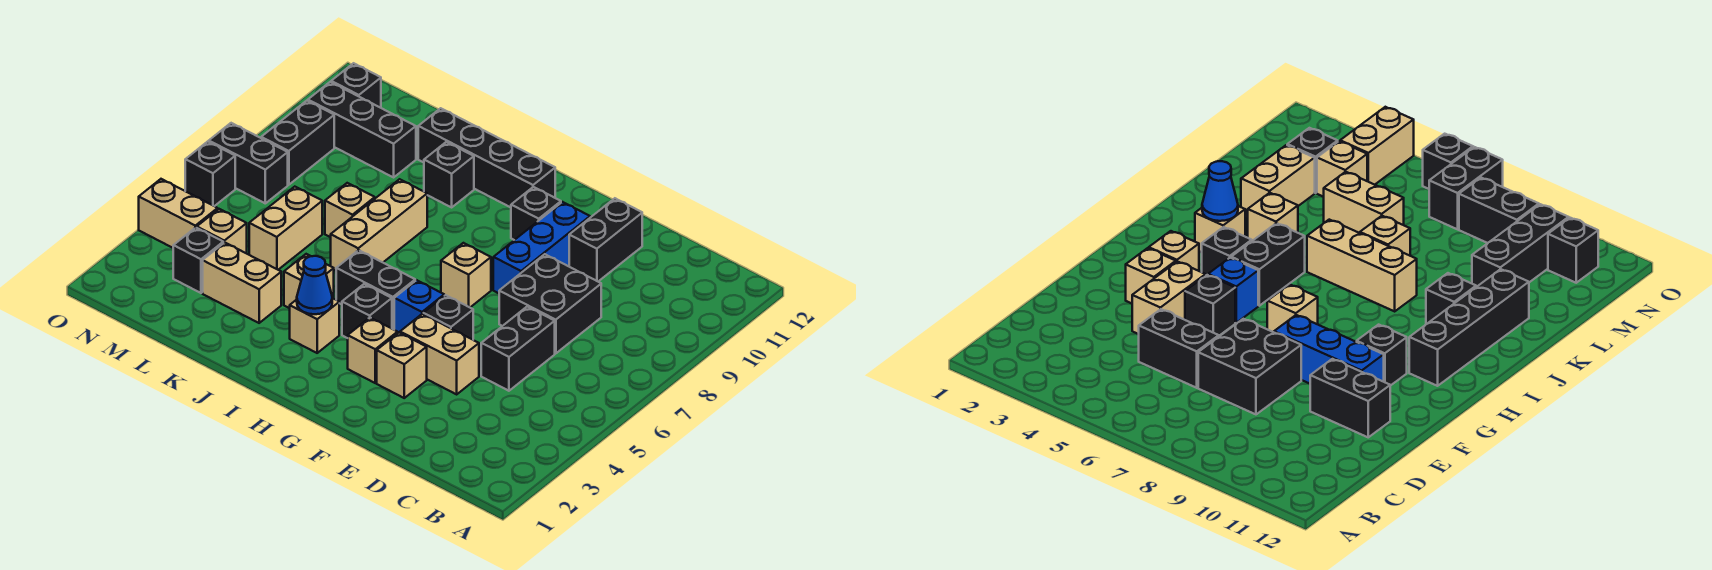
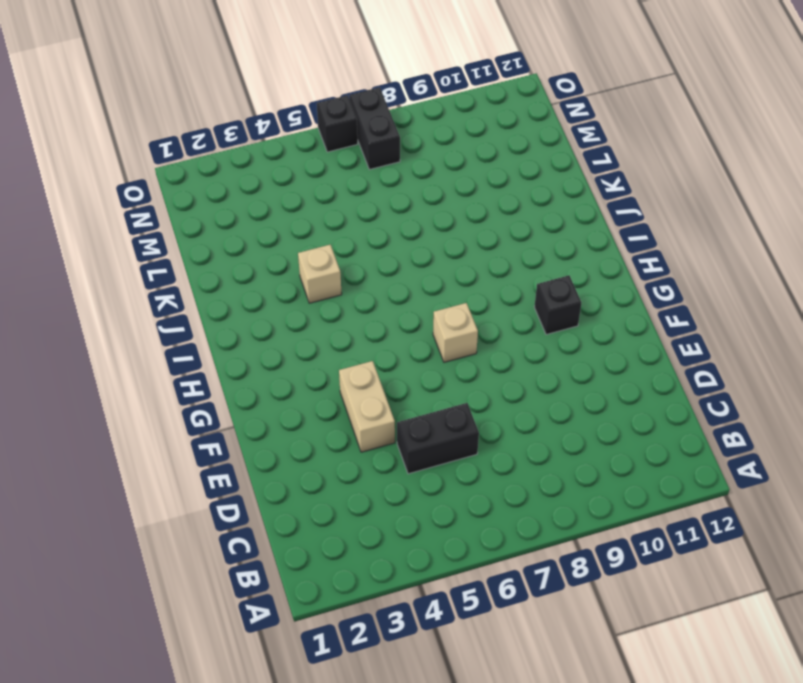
none -> black brick D7:E8 level 1
none -> black brick E10:E11 level 1
none -> tan brick F3 level 1
none -> black brick F5 level 1

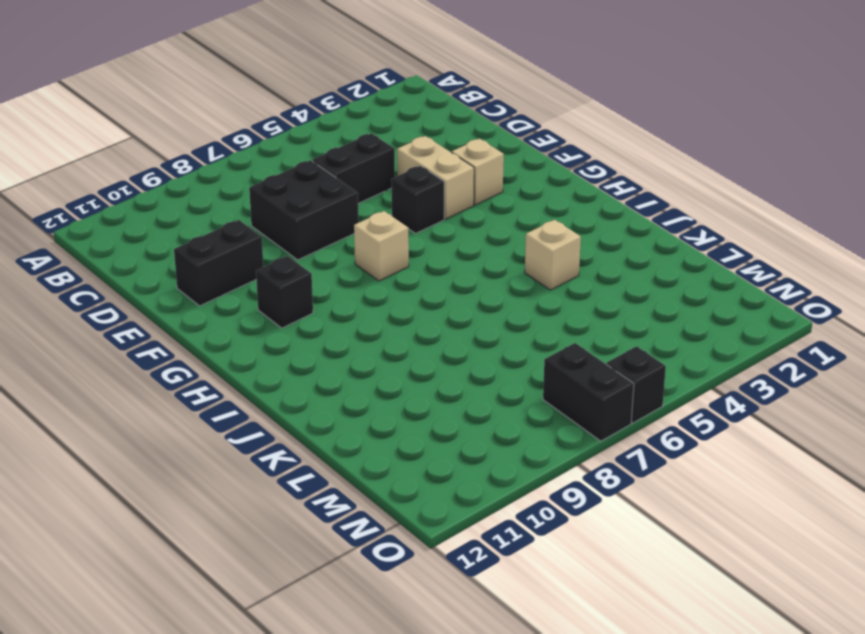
none -> blue brick F8:F10 level 1
none -> tan brick G3 level 1
none -> blue brick G5 level 1
none -> black brick H4 level 1

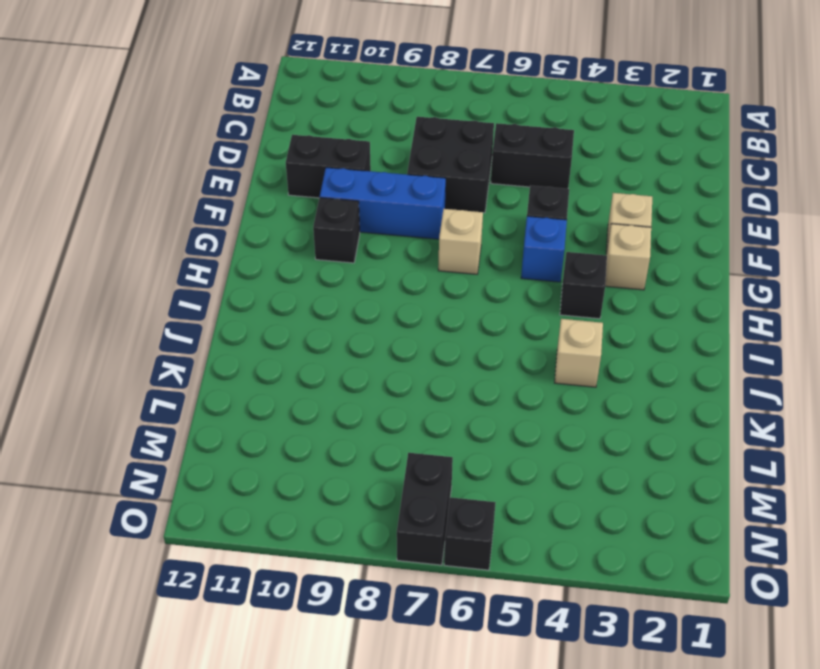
none -> tan brick E4:F4 level 1
none -> black brick H5:I5 level 1
none -> black brick H11:K11 level 1
none -> tan brick I3 level 1

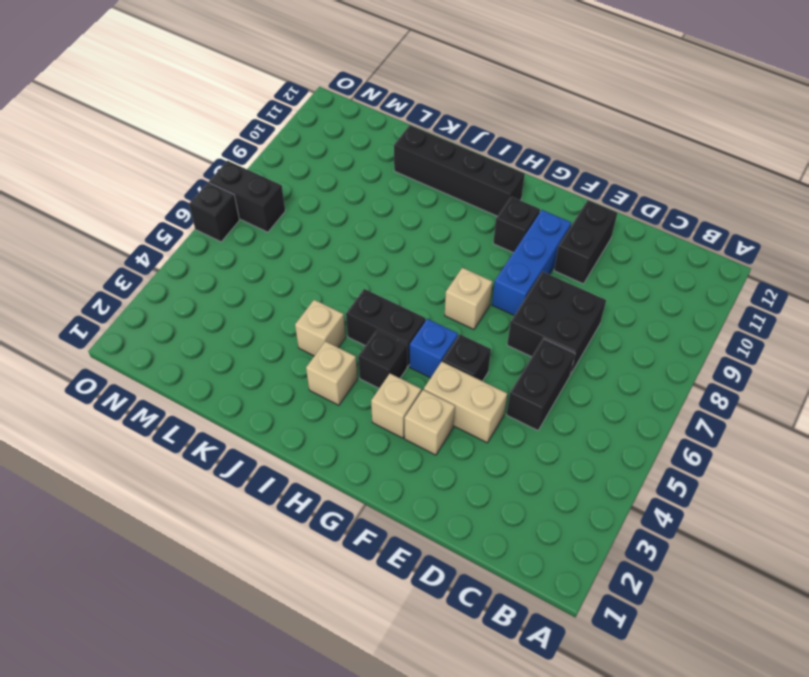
none -> tan brick J6:J8 level 1
none -> black brick J10 level 1
none -> tan brick K3:L3 level 1
none -> tan brick K7 level 1

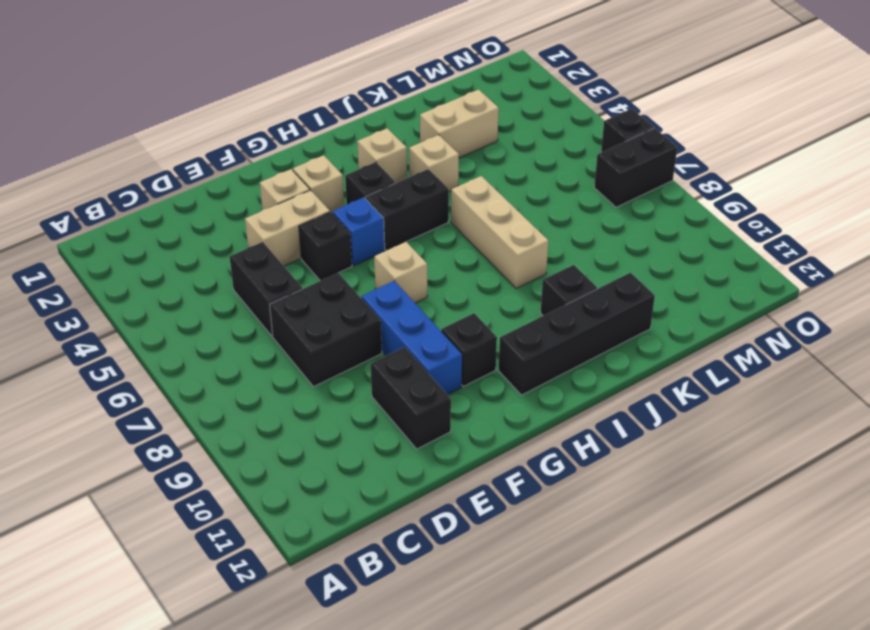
none -> tan brick K7 level 1
none -> tan brick L5:L6 level 1
none -> black brick L10:N10 level 1
none -> black brick M3 level 1

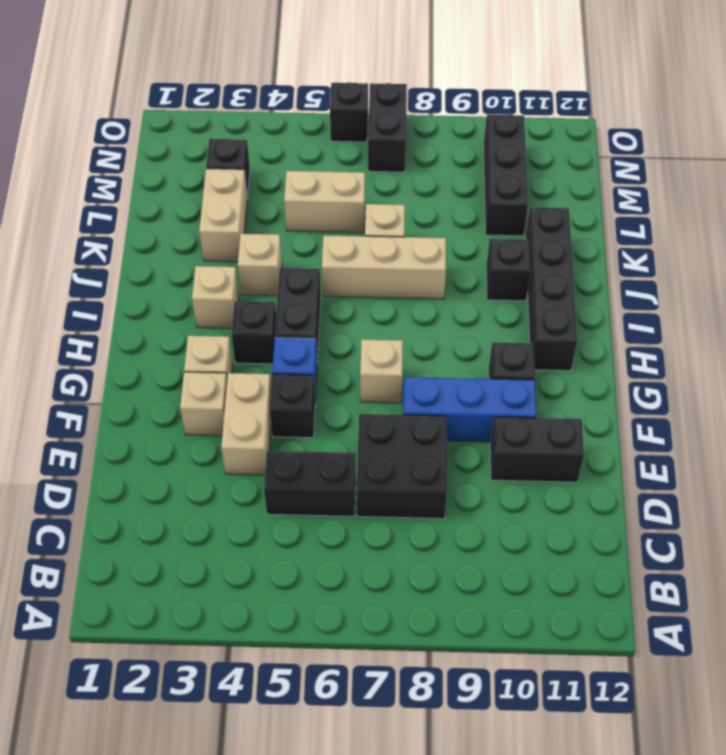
none -> tan brick M4 level 1
none -> tan brick N4:O4 level 1
none -> black brick N8:N9 level 1
none -> black brick N11 level 1

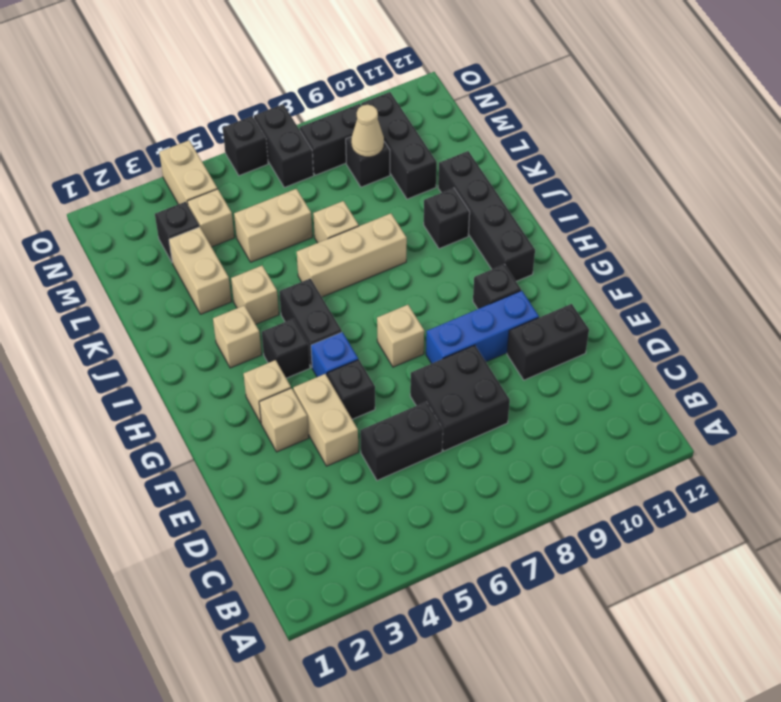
black brick M9 level 1 -> black brick N11 level 1
tan cone M9 level 2 -> none
none -> blue cone I3 level 2

